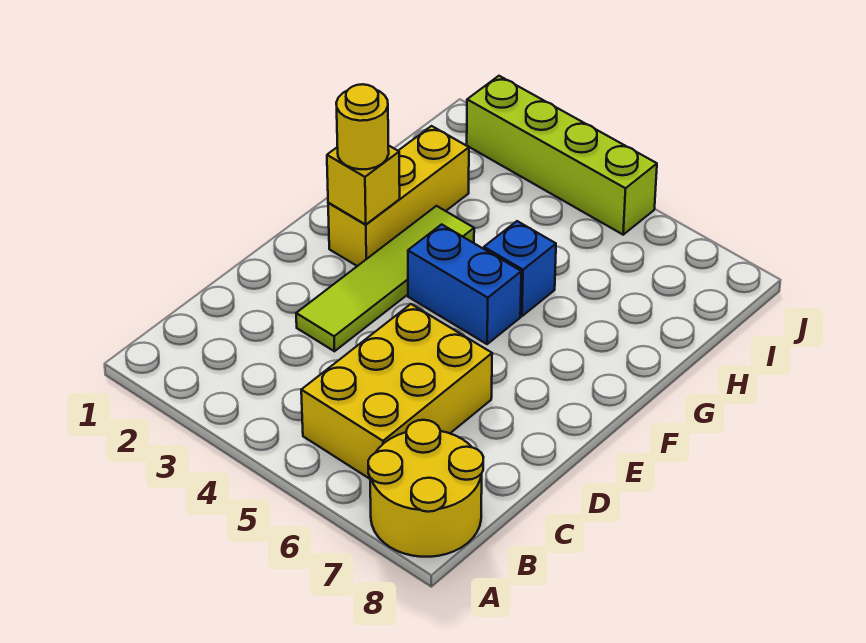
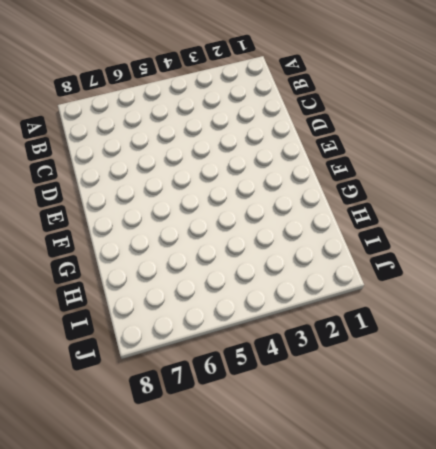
none -> yellow round brick A7:B8 level 1
none -> yellow brick B5:D6 level 1

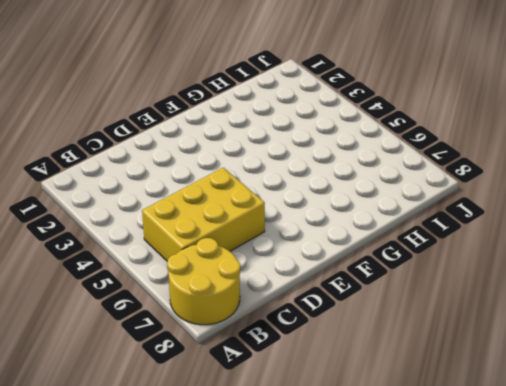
none -> lime tile D3:G3 level 1
none -> yellow brick F2:H2 level 1

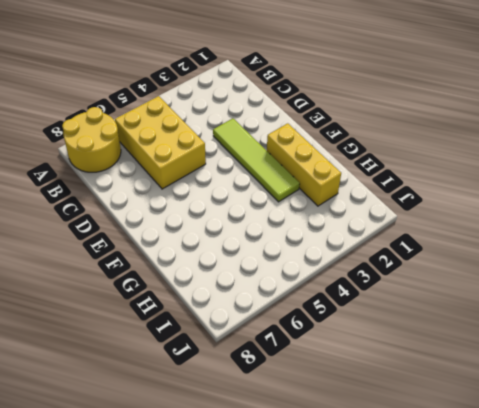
none -> blue brick F4:F5 level 1
none -> blue brick G5 level 1

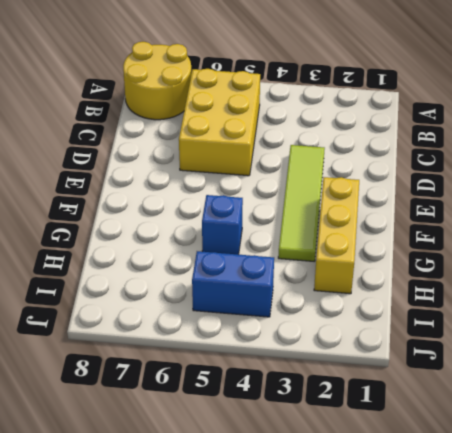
blue brick I4:I5 level 1 -> blue brick F4:F5 level 1
none -> lime brick J2:J5 level 1
none -> yellow brick F2 level 2

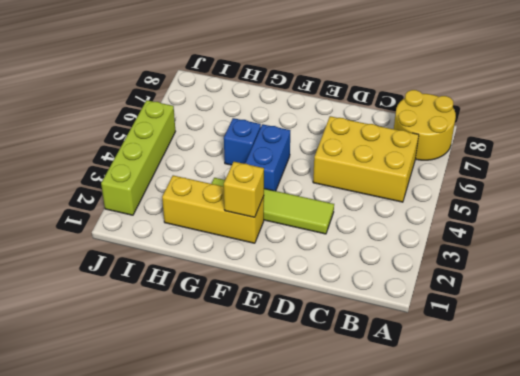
none -> yellow round brick F2 level 3

